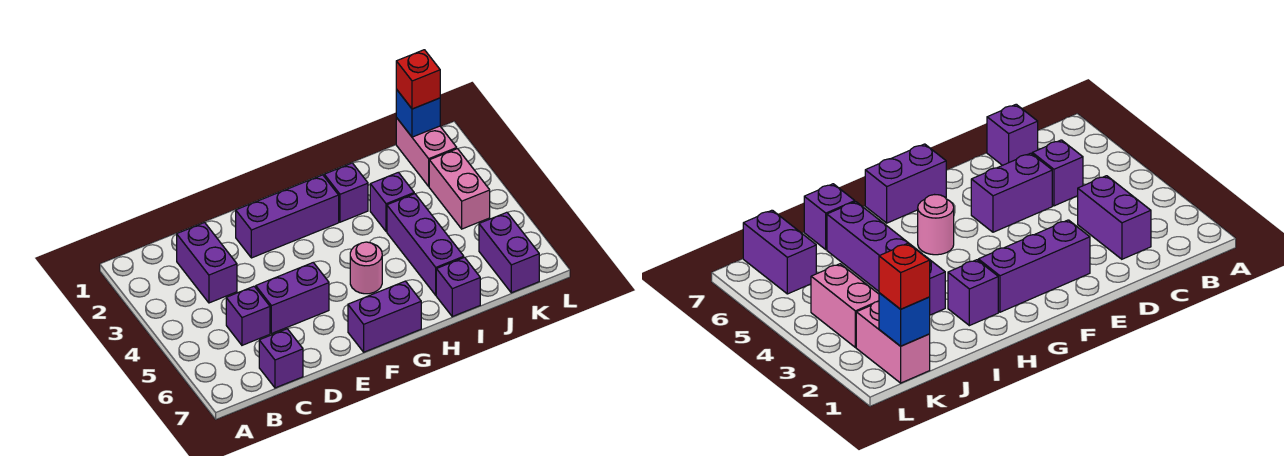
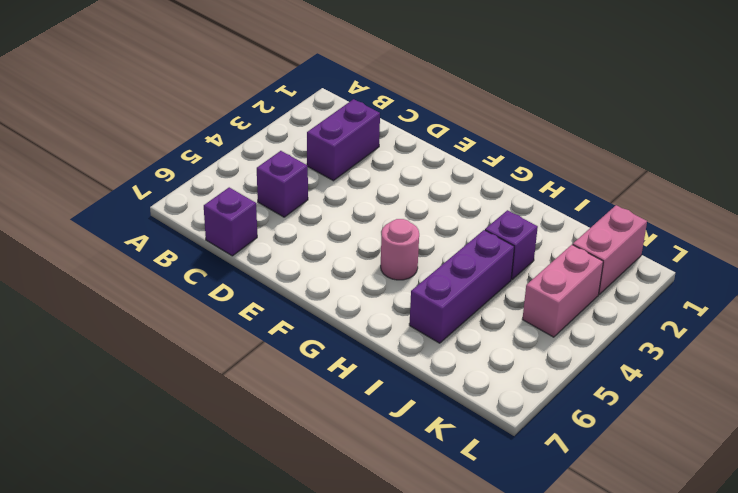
none -> purple brick D5:E5 level 1
none -> purple brick E2:G2 level 1
none -> purple brick F7:G7 level 1

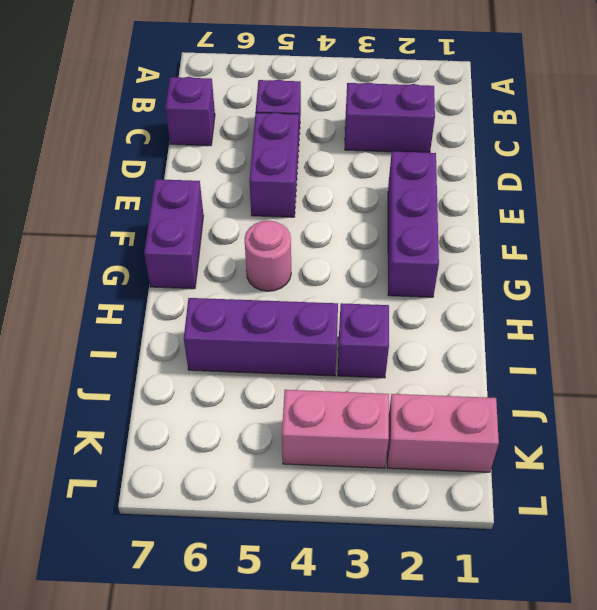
none -> purple brick H2 level 1
none -> purple brick I7 level 1
none -> purple brick K6:K7 level 1

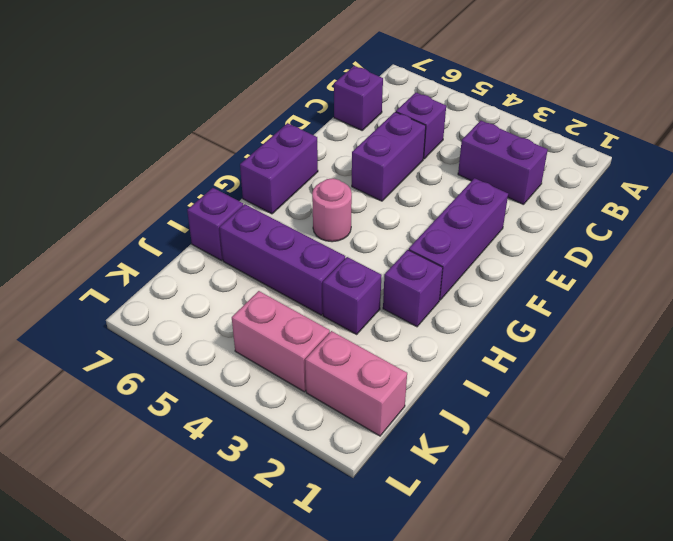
none -> purple brick K6:K7 level 1
none -> blue brick K1 level 2
none -> red brick K1 level 3

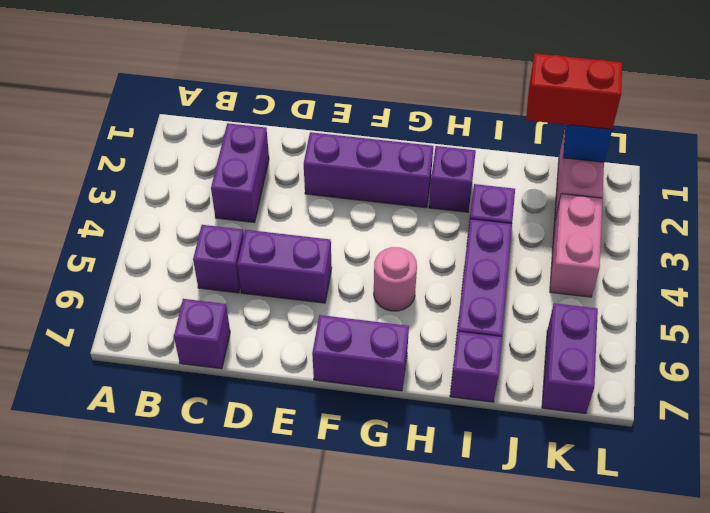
red brick J1:K1 level 3 -> red brick K1 level 3

